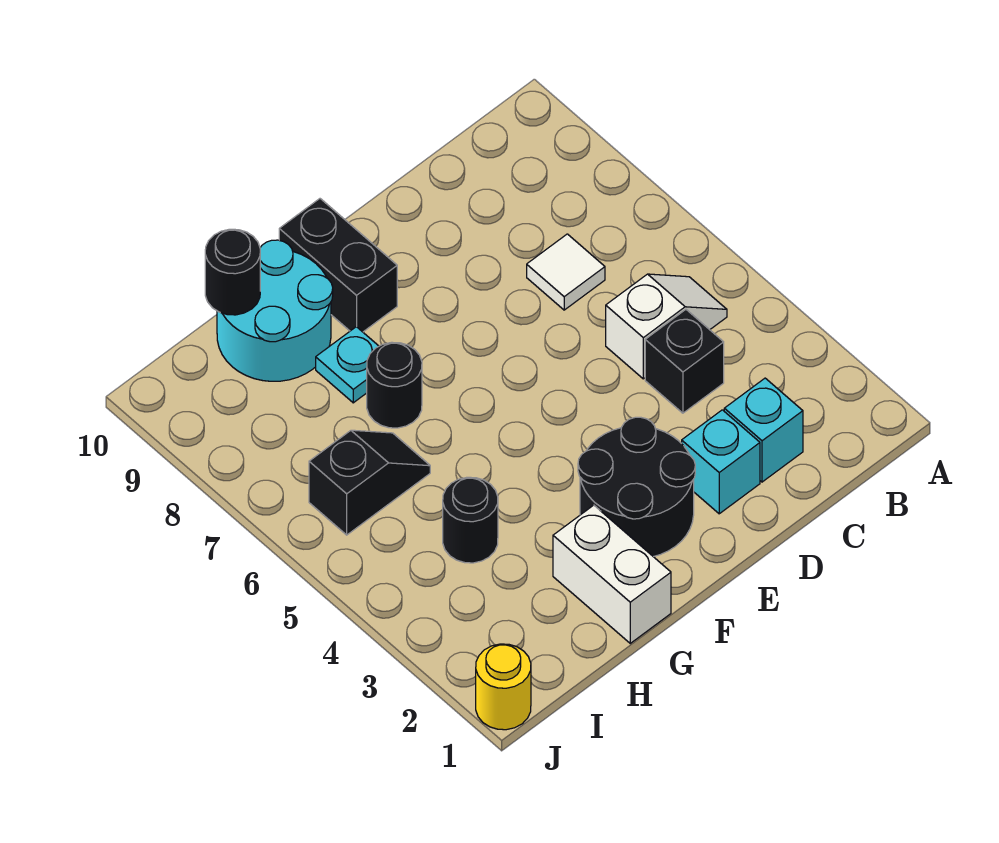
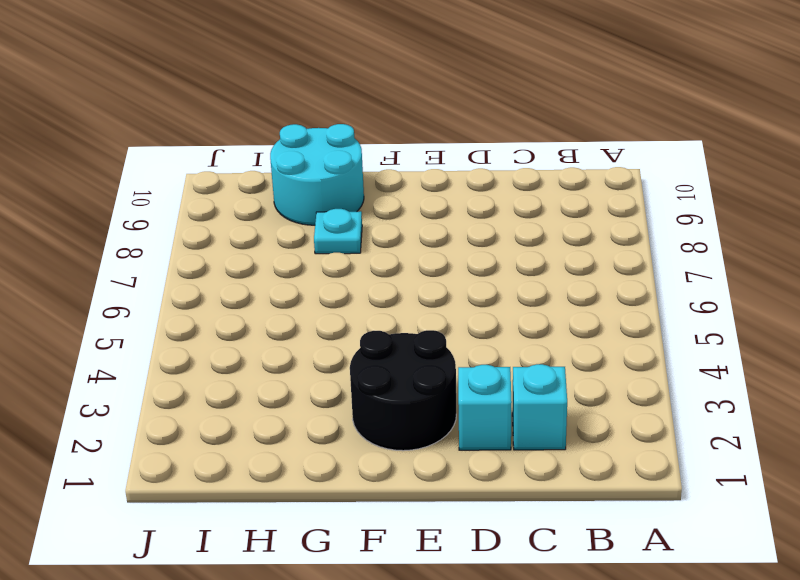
none -> white slope B5:C5 level 1 top C
none -> black brick C4 level 1
none -> white tile C7 level 1

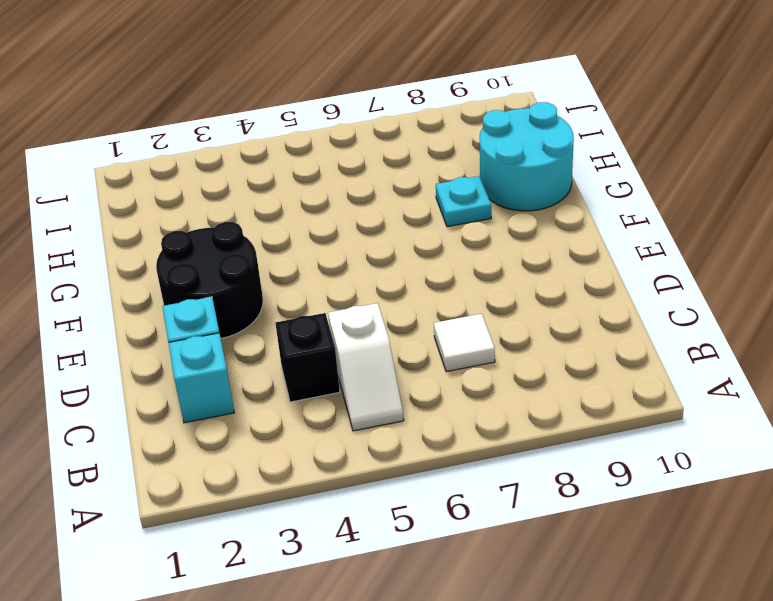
none -> black brick F9:F10 level 1
none -> white brick G1:G2 level 1
none -> black round brick G7 level 1

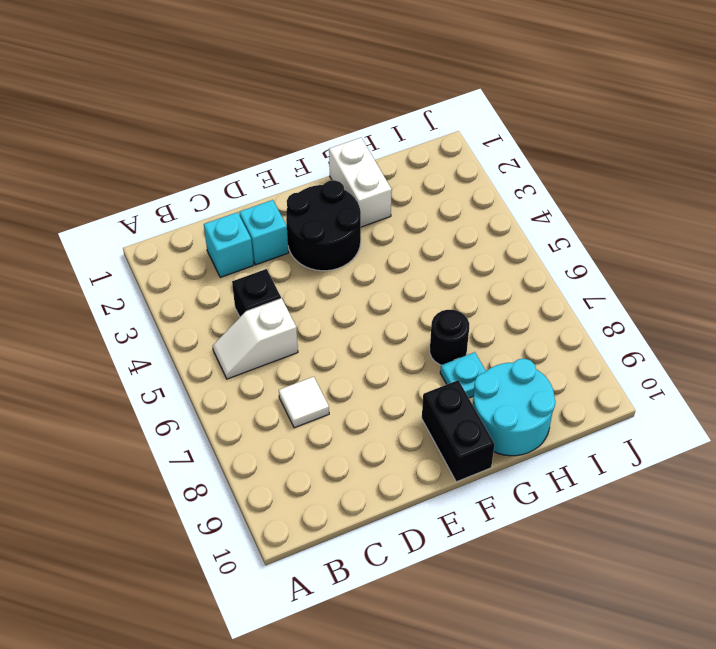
none -> black round brick H4 level 1
none -> black slope H6:I6 level 1 top I
none -> yellow round brick J1 level 1

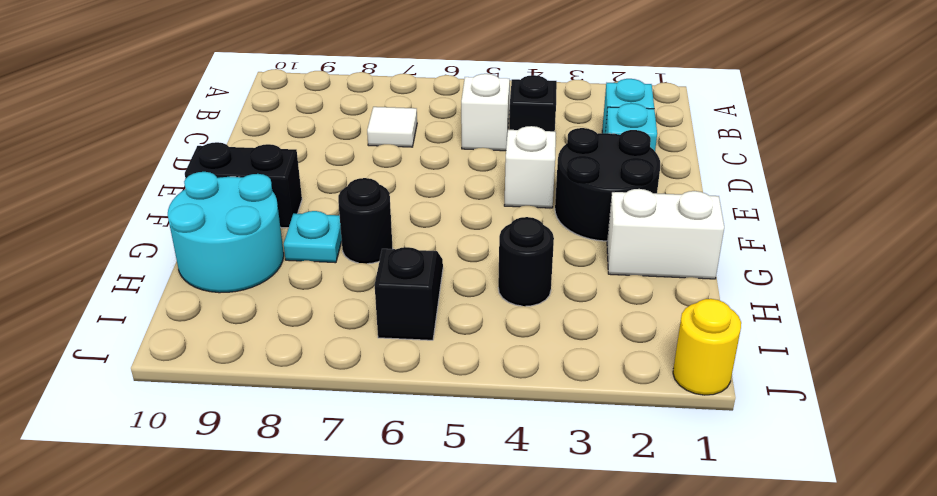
white brick E4 level 1 -> none
none -> black round brick H10 level 2

